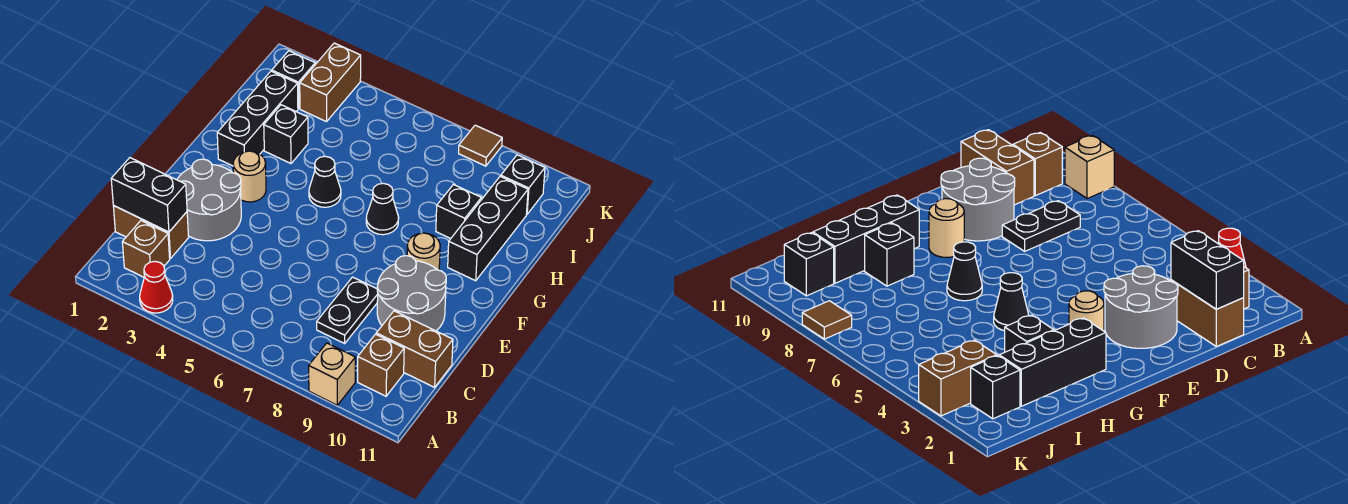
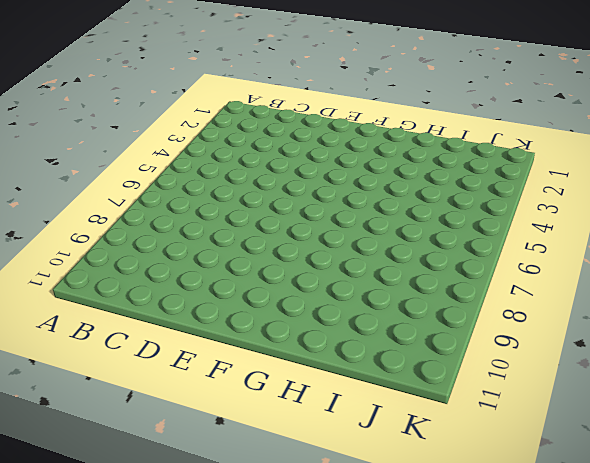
none -> red cone A3 level 1
none -> tan brick A9 level 1
none -> brown brick B2 level 1

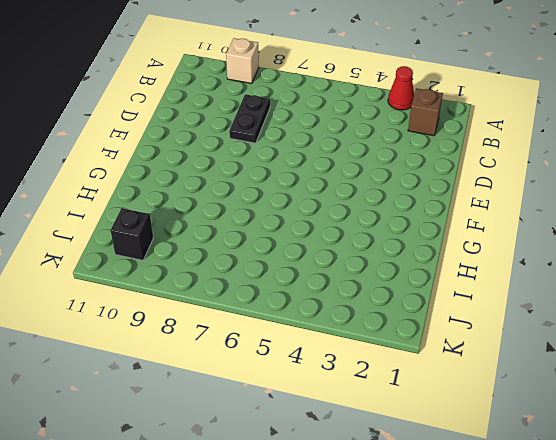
none -> brown brick B10 level 1
none -> brown brick C1:C2 level 1
none -> brown brick C10:C11 level 1

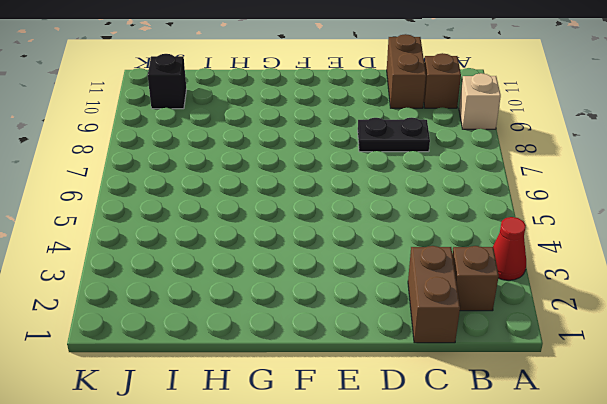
none -> grey round brick D2:E3 level 1
none -> grey round brick D9:E10 level 1
none -> tan round brick F3 level 1

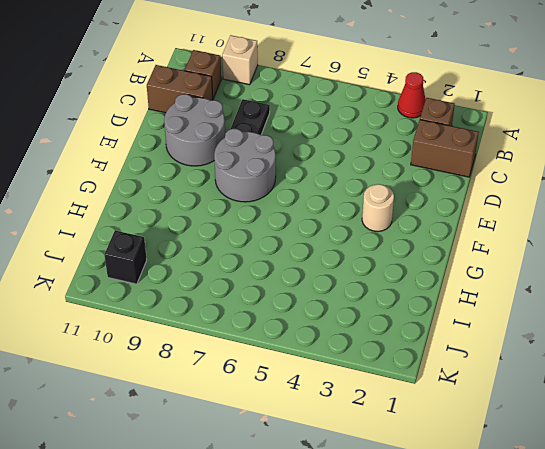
grey round brick E7:F8 level 1 -> grey round brick D2:E3 level 1
none -> tan round brick F9 level 1
none -> black brick G2:I2 level 1
none -> black cone G5 level 1

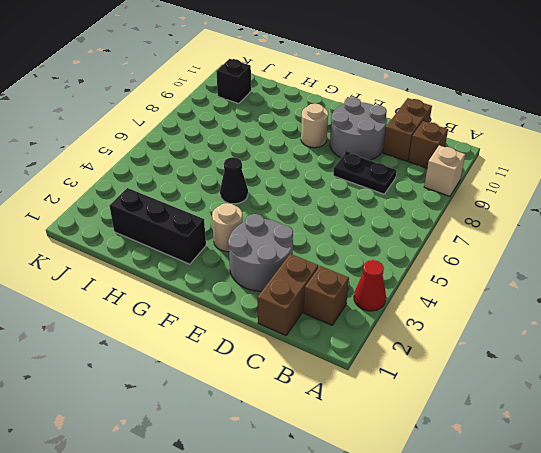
none -> black cone G7 level 1
none -> black brick G10:I10 level 1
none -> black brick H3 level 1

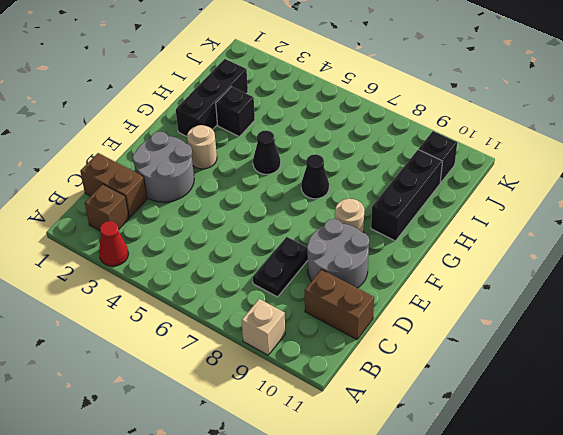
none -> brown brick B10 level 1
none -> black brick H9 level 1
none -> black brick J2 level 1

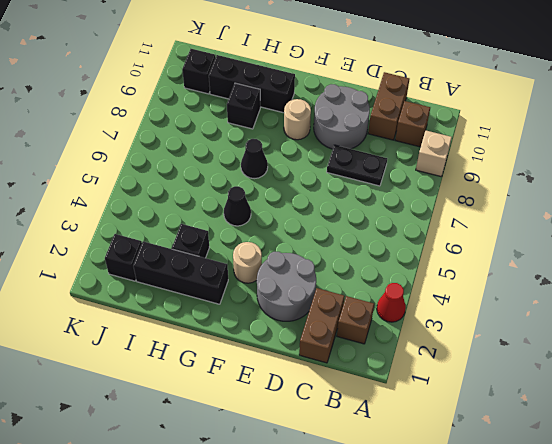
none -> brown brick J3:K3 level 1
none -> brown tile K8 level 1
none -> black brick C1:C2 level 2

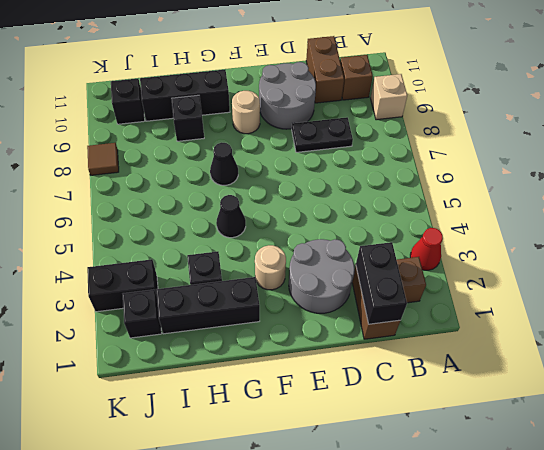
black brick J3:K3 level 1 -> brown brick J3:K3 level 1

